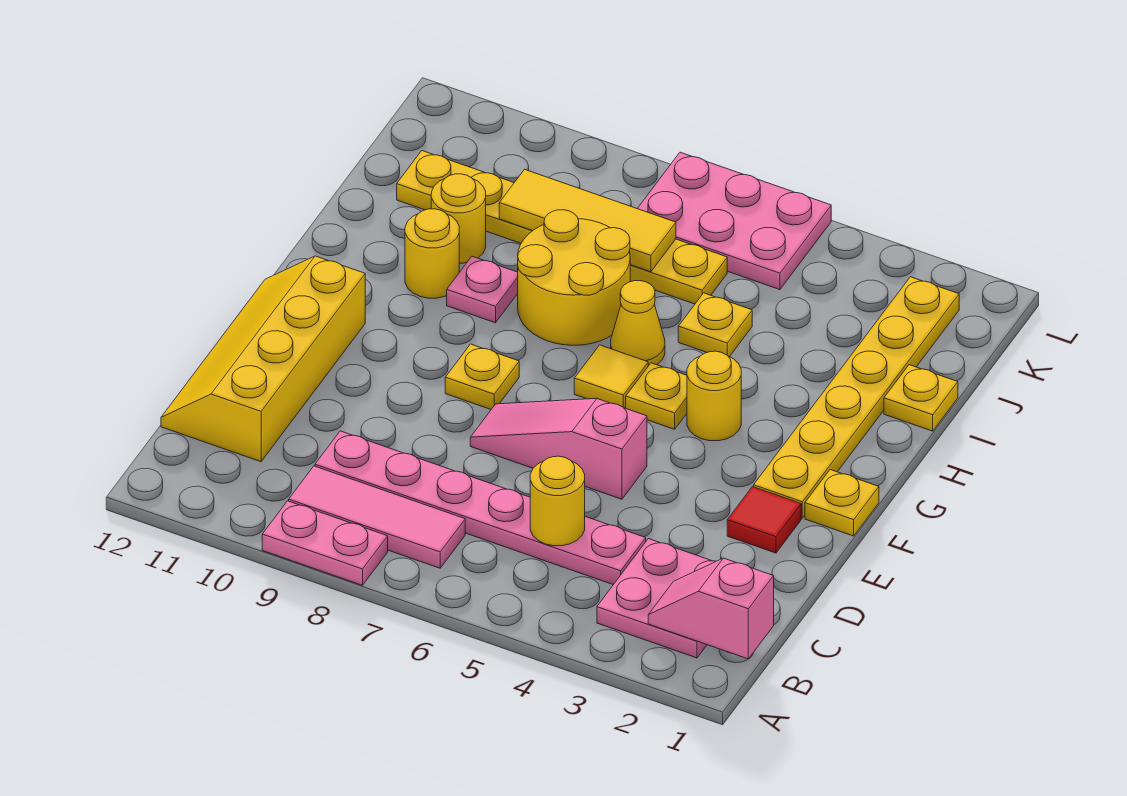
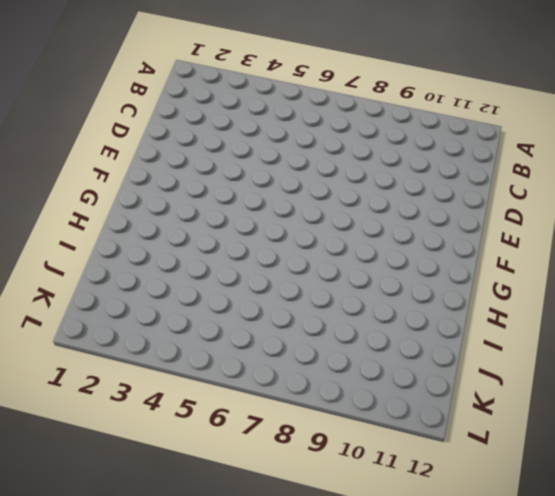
none -> pink plate A8:A9 level 1
none -> pink plate B2:C3 level 1
none -> pink tile B7:B9 level 1

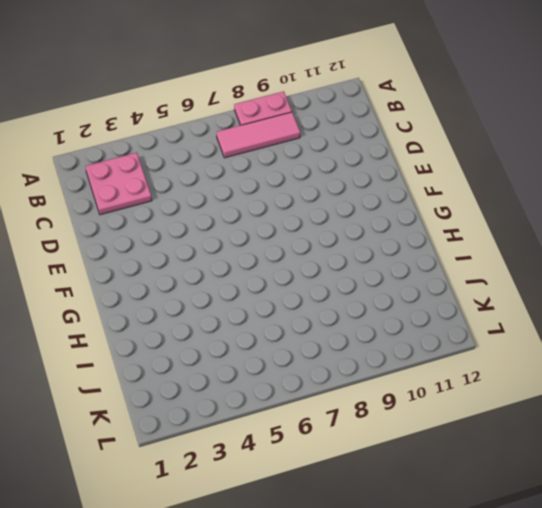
none -> pink plate C4:C9 level 1
none -> yellow slope C11:F12 level 1 top 11
none -> red tile E2 level 1

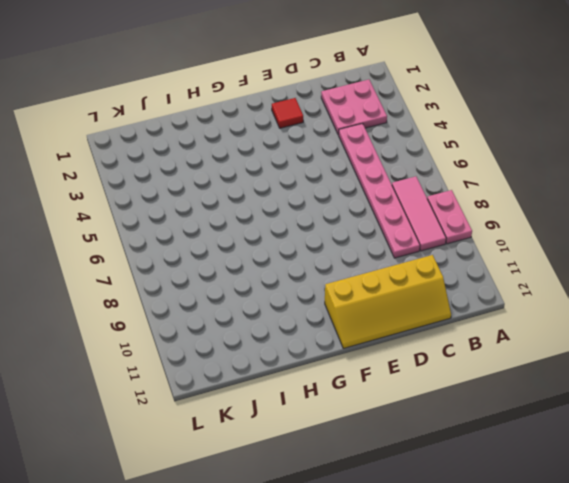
none -> pink slope E5:E7 level 1 top 5
none -> yellow plate F1 level 1
none -> yellow plate F2:K2 level 1

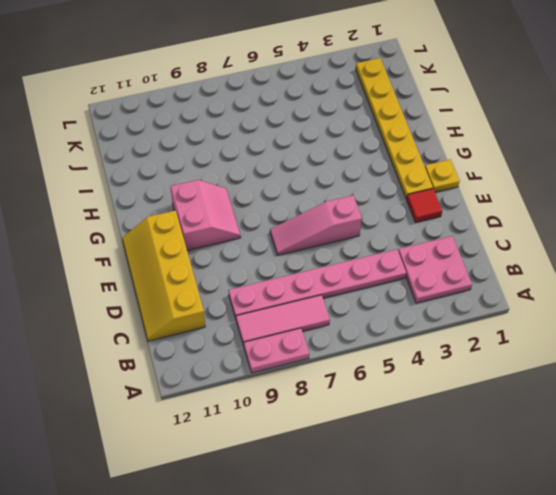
pink slope F9:G10 level 1 top 10 -> none
none -> yellow plate F8 level 1
none -> yellow round brick G4 level 1
none -> yellow plate G5 level 1

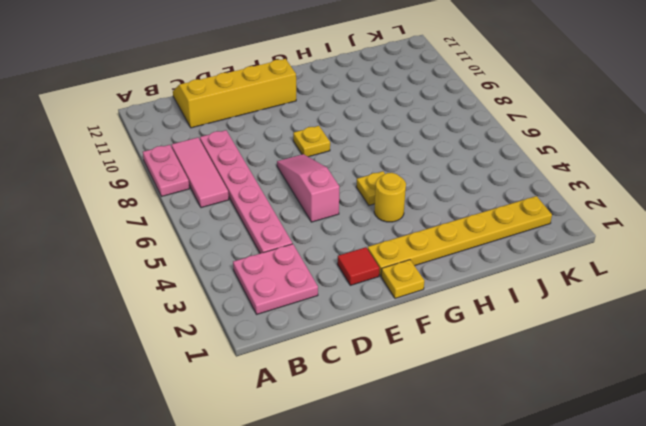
none -> yellow tile G6 level 1
none -> yellow cone H6 level 1
none -> yellow round brick H7:I8 level 1

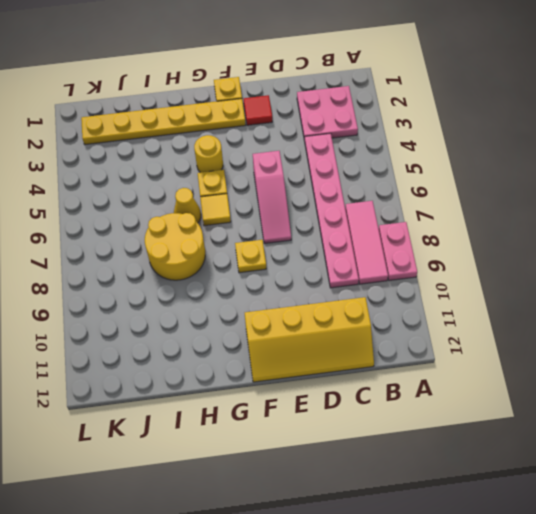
none -> pink plate H9 level 1
none -> yellow round brick H10 level 1
none -> yellow plate I1 level 1

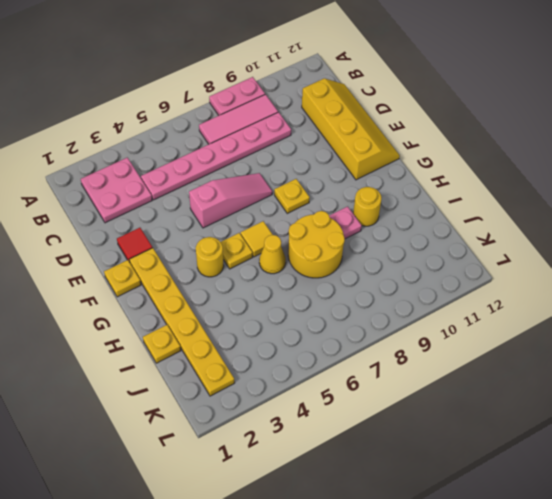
none -> yellow plate I5 level 1
none -> yellow round brick I10 level 1
none -> yellow plate J6:J11 level 1

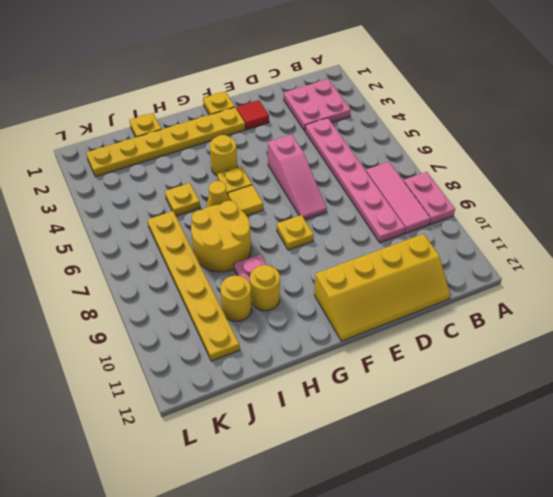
none -> pink plate K5:L7 level 1
none -> pink slope B1:B2 level 2 top 1
none -> yellow round brick C5 level 2

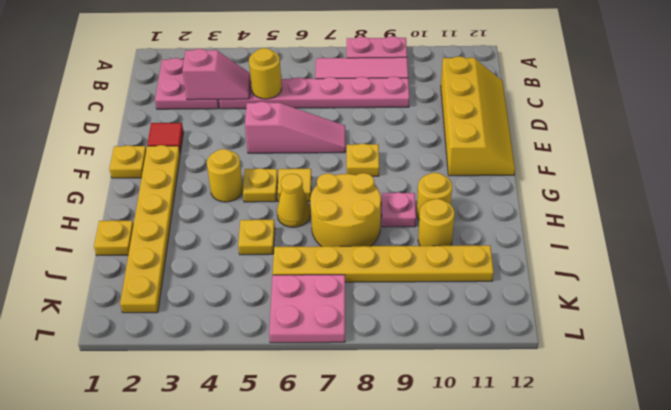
pink slope C3:C4 level 2 top 3 -> pink slope B1:B2 level 2 top 1
pink plate K6:L7 level 1 -> pink plate K5:L7 level 1
none -> yellow tile J7:J9 level 2

